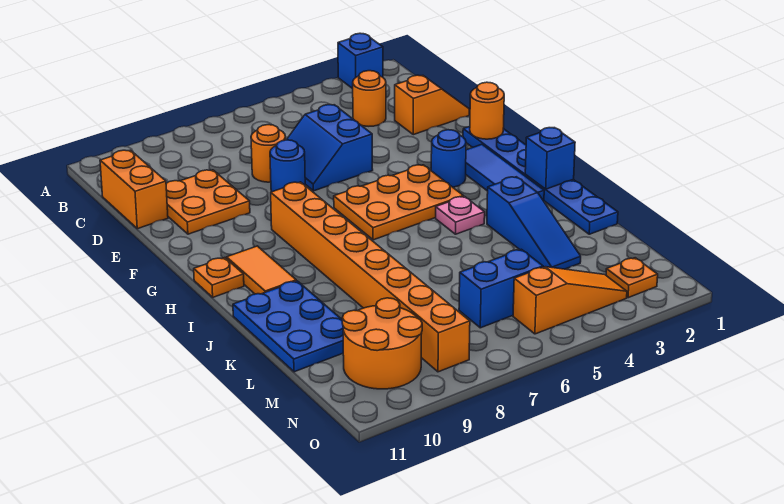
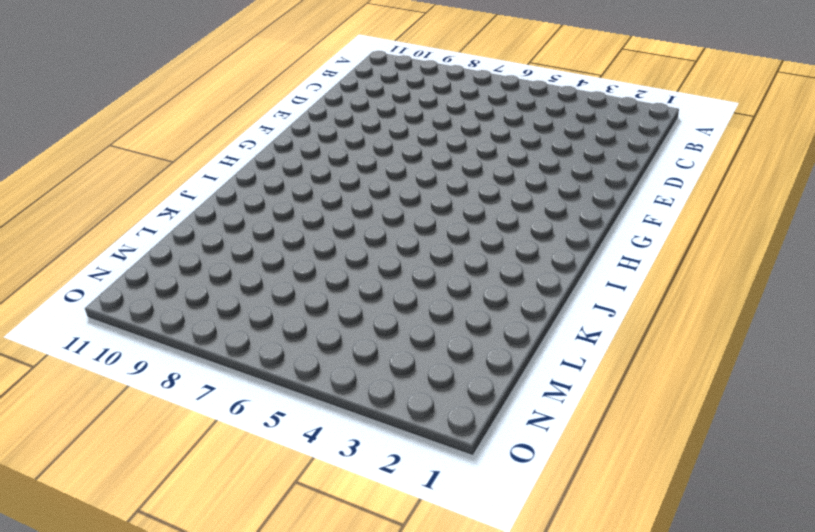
none -> blue brick A2 level 1
none -> orange round brick C3 level 1
none -> orange brick C11:D11 level 1

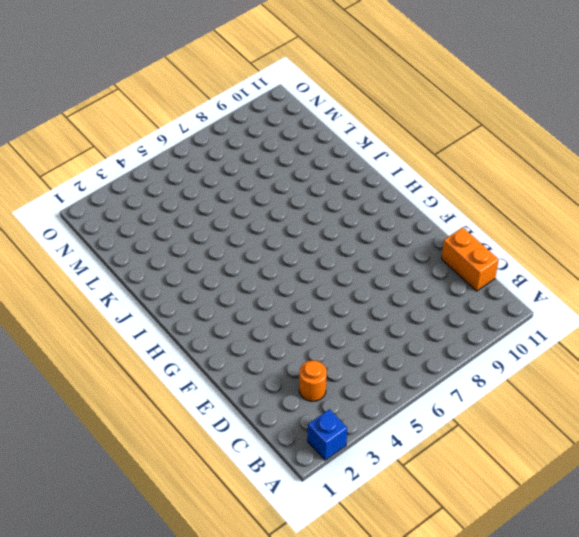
none -> orange slope D1:D2 level 1 top 2
none -> blue slope D5:E6 level 1 top 5
none -> orange round brick D7 level 1

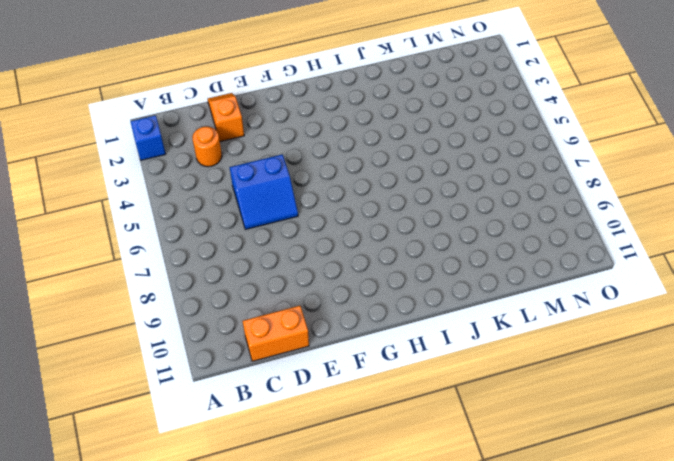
none -> orange round brick D7 level 1
none -> orange plate D9:E10 level 1
none -> blue round brick E7 level 1

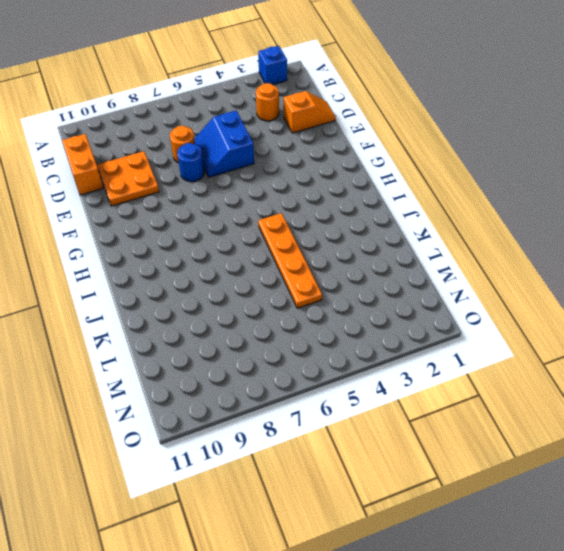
orange plate I5:L5 level 1 -> none
none -> blue plate F1:K1 level 1
none -> blue tile G2:I2 level 1
none -> blue round brick G3 level 1

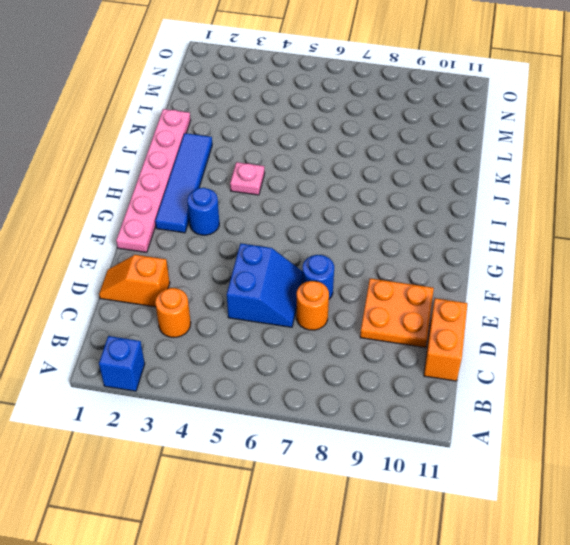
pink plate F1:K1 level 1 -> blue plate F1:K1 level 1
blue tile G2:J2 level 1 -> blue tile G2:I2 level 1
none -> orange plate G4:H6 level 1
none -> orange brick G8:N8 level 1
none -> orange tile H10:I10 level 1

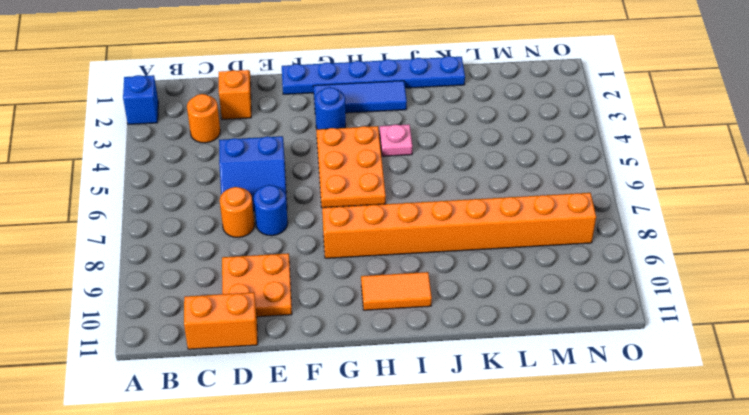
none -> orange plate H11 level 1
none -> blue slope J3:L3 level 1 top J
none -> blue plate J10:L11 level 1

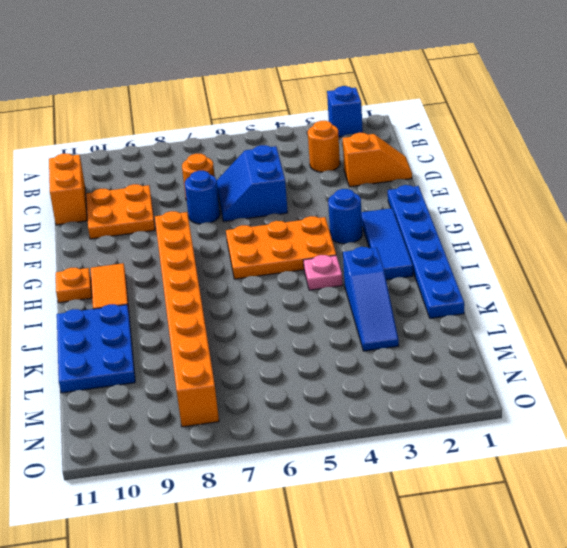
none -> blue brick M5:M6 level 1
none -> orange round brick M9:N10 level 1
none -> orange plate N2 level 1

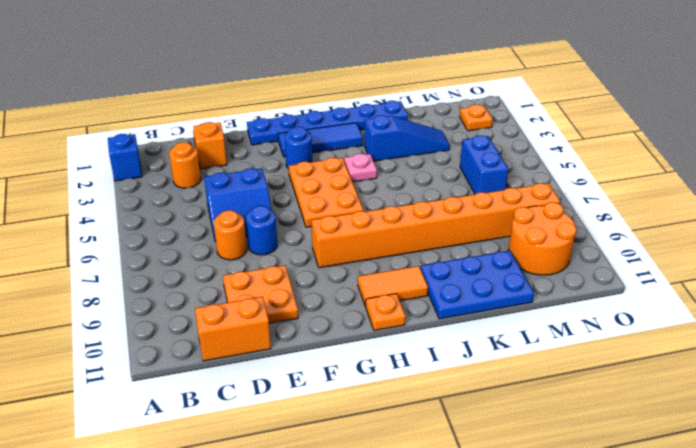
none -> orange slope N3:N5 level 1 top 5
none -> orange round brick F1 level 2
none -> blue brick I1 level 2

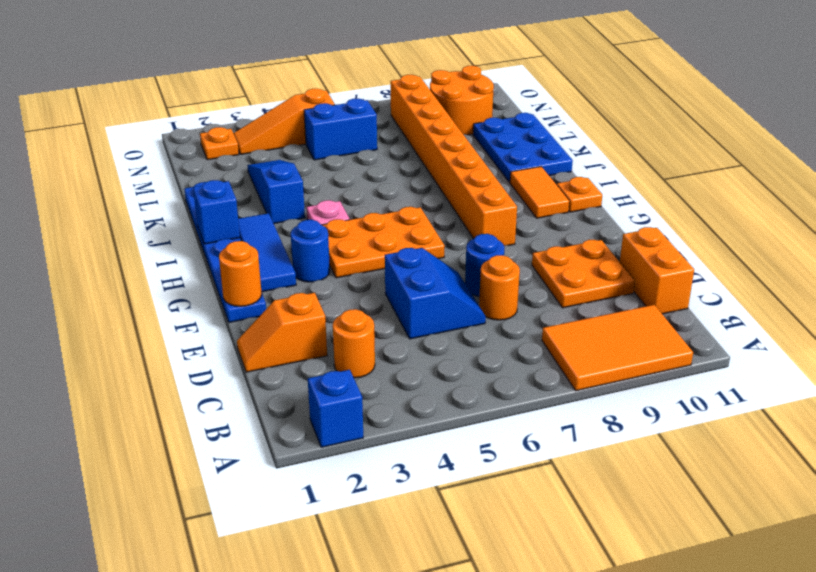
orange tile A8:B10 level 1 -> none

